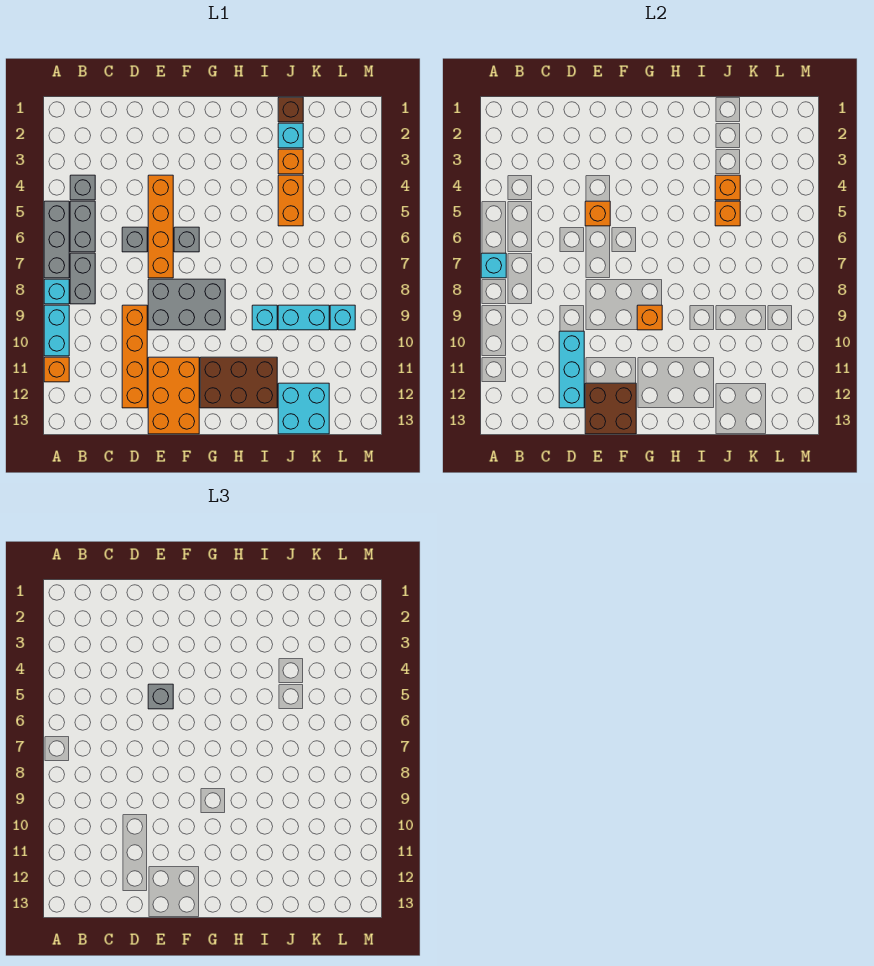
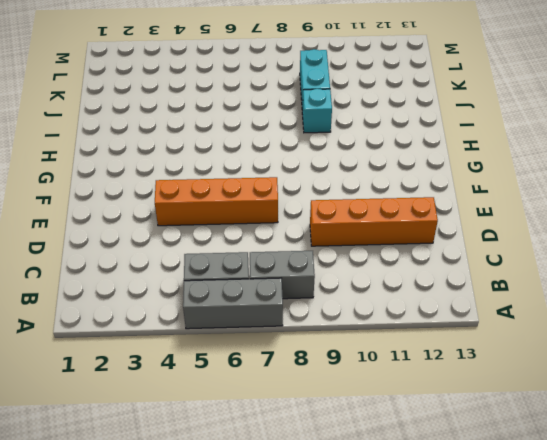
none -> cyan brick A8 level 1
none -> cyan brick A9:A10 level 1
none -> orange brick A11 level 1
none -> grey brick B4 level 1

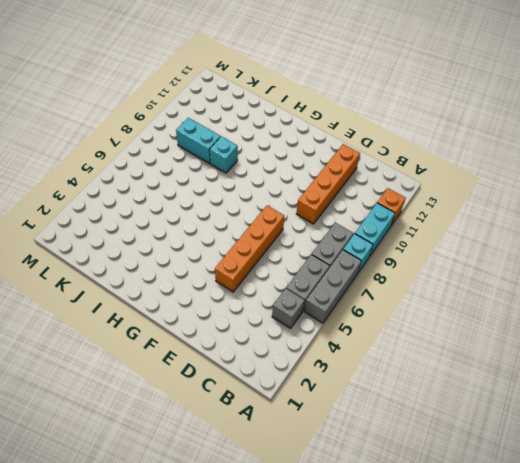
none -> grey brick D6 level 1
none -> grey brick E8:G9 level 1
none -> orange brick E11:F13 level 1
none -> grey brick F6 level 1

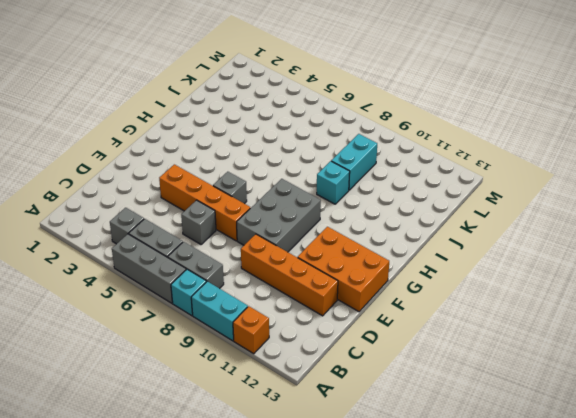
none -> brown brick G11:I12 level 1
none -> brown brick J1 level 1
none -> cyan brick J2 level 1
none -> orange brick J3 level 1

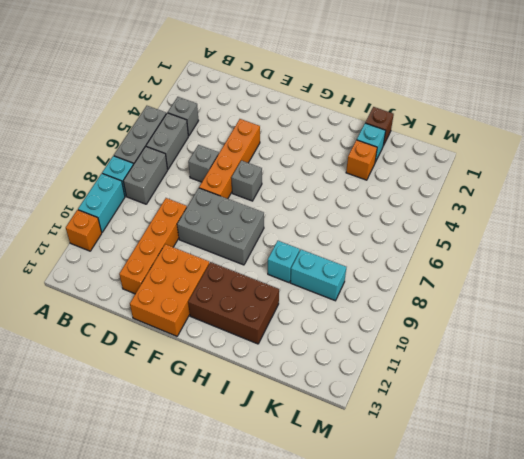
none -> orange brick J4:J5 level 1
none -> cyan brick J12:K13 level 1
none -> cyan brick L9 level 1
none -> cyan brick A7 level 2

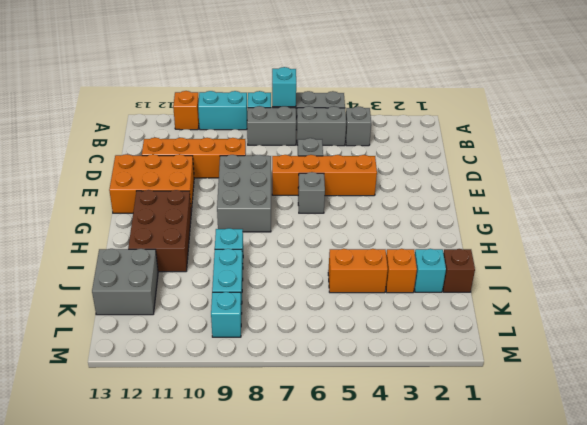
grey brick J12:K13 level 1 -> cyan brick J12:K13 level 1
none -> cyan brick D10:D12 level 2
none -> orange brick E5 level 2
none -> brown brick E12:F13 level 2
none -> orange brick G9 level 2

